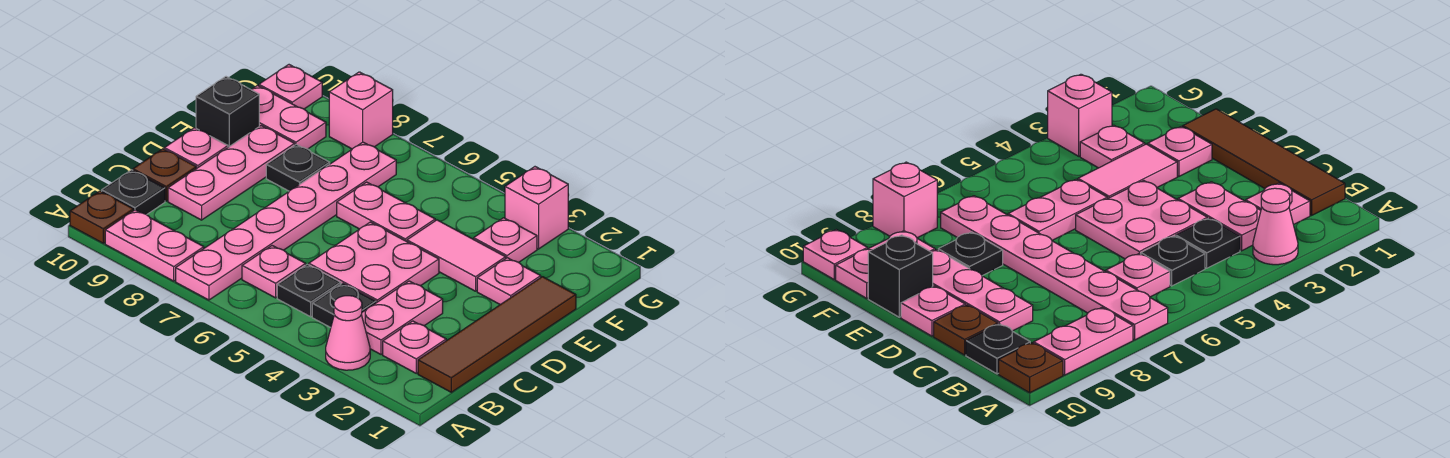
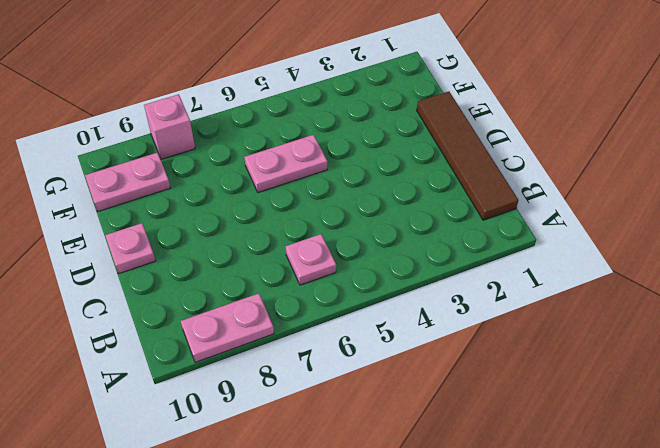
none -> pink cone A3 level 1
none -> pink plate A7:F7 level 1
none -> brown plate A10 level 1

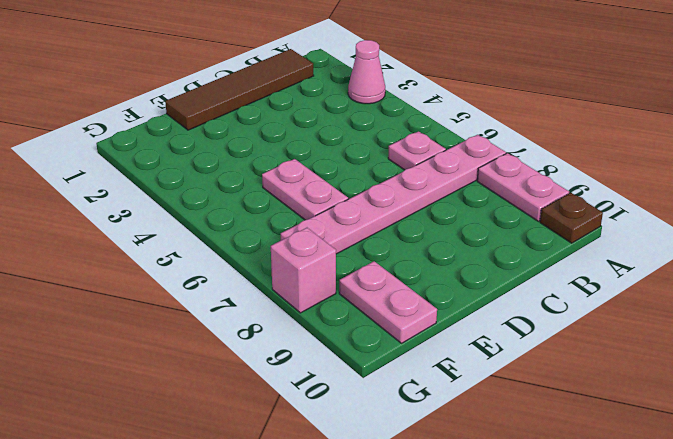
none -> pink plate B2 level 1
none -> pink plate B3:C3 level 1
none -> black plate B4 level 1

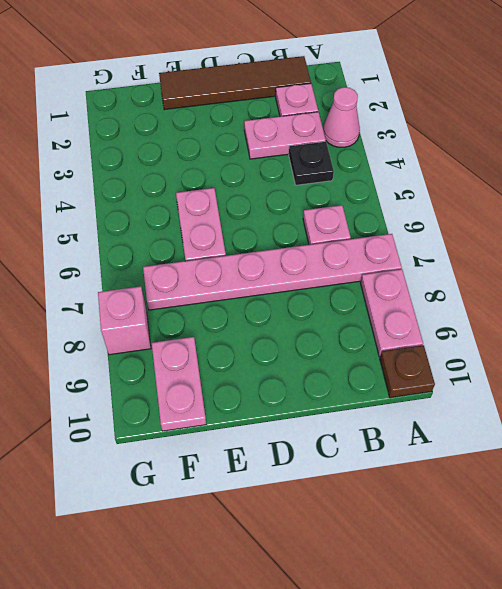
none -> black plate B5 level 1
none -> black plate B10 level 1
none -> pink plate C4:D5 level 1

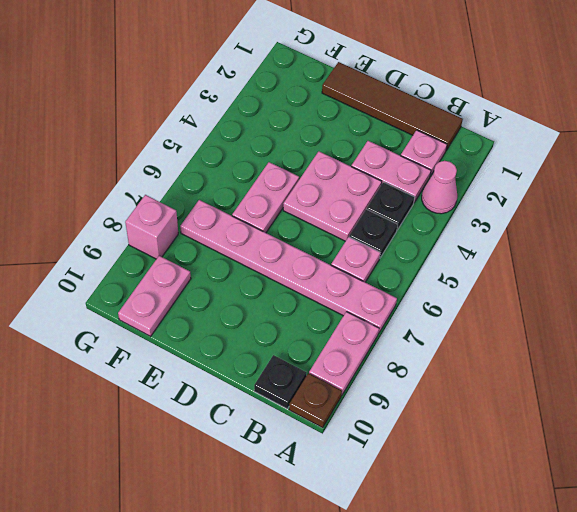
none -> pink plate C9:E9 level 1
none -> brown plate C10 level 1
none -> pink plate D10 level 1

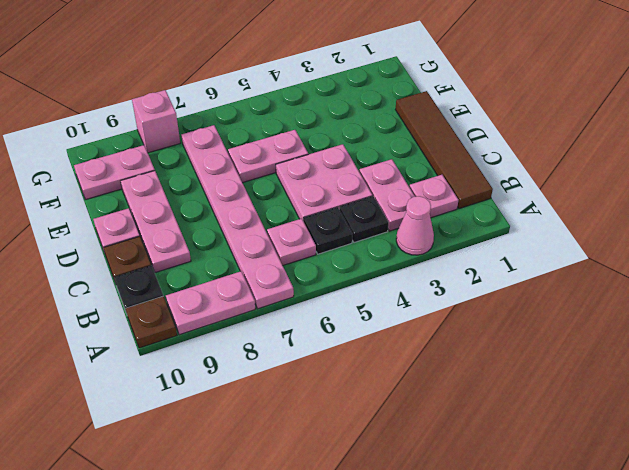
none -> pink plate E2 level 1
none -> pink tile E3:E4 level 1
none -> black plate E8 level 1

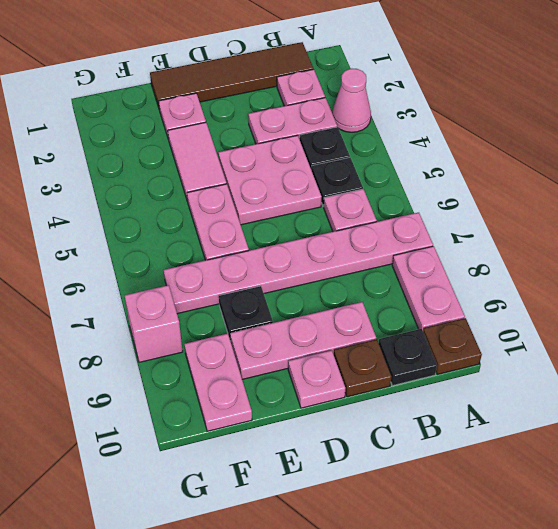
none -> black brick E10 level 1
none -> pink plate F3 level 1
none -> pink brick G3 level 1

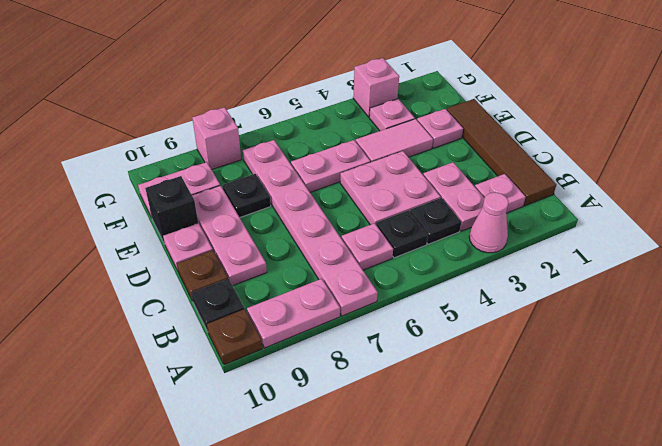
none -> pink plate G10 level 1

